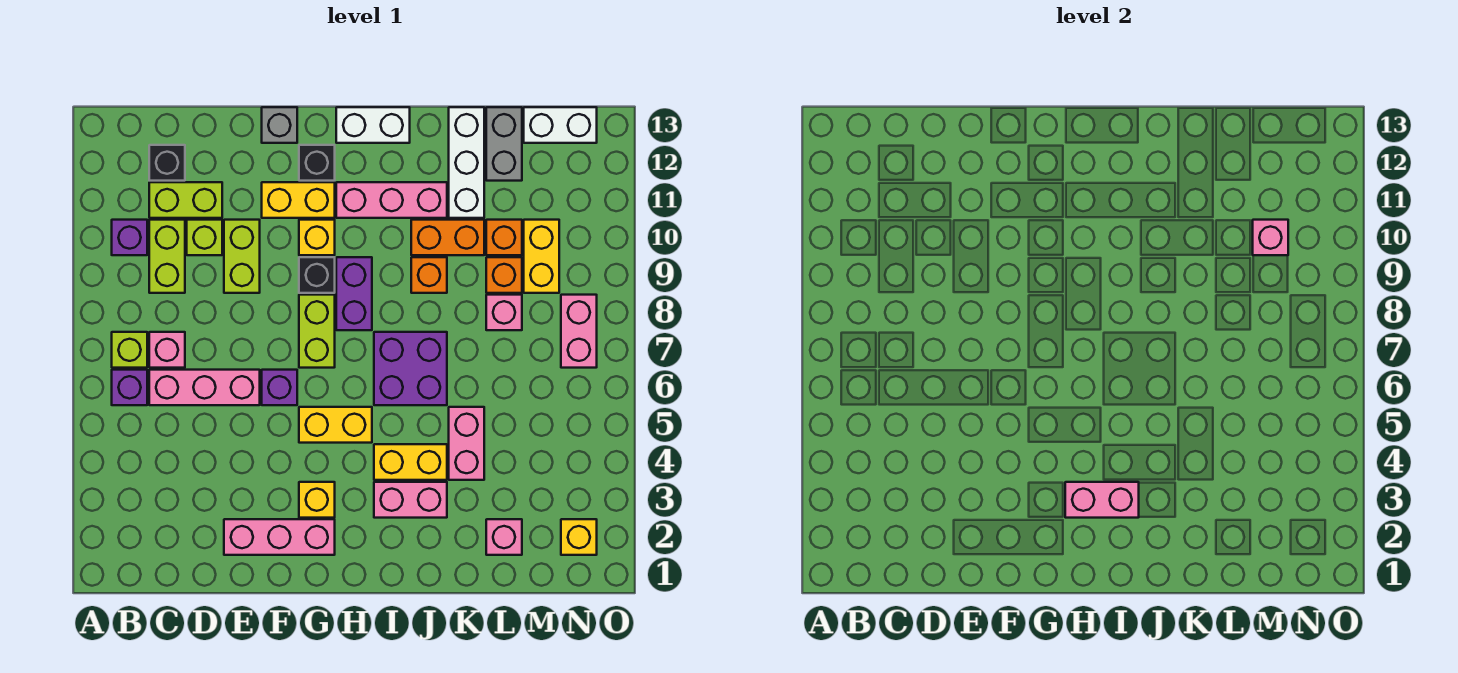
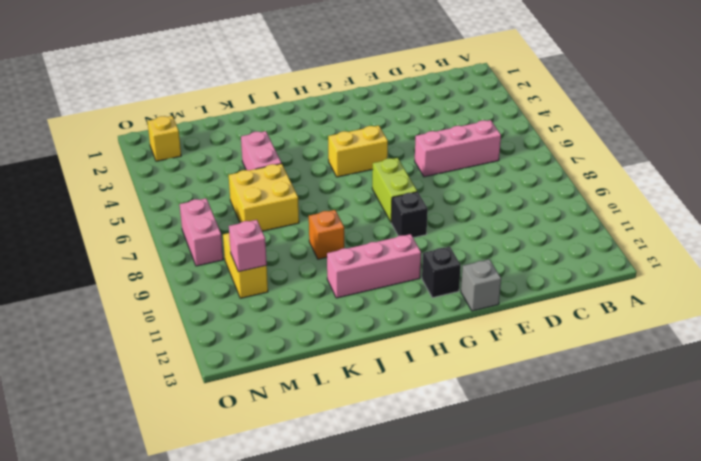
yellow brick K6:L7 level 1 -> none
none -> purple brick B6 level 1
none -> lime brick B7 level 1
none -> purple brick B10 level 1
none -> pink brick C7 level 1

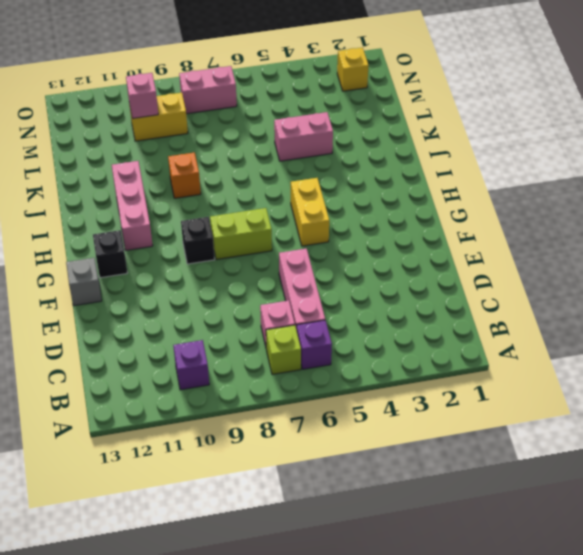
none -> lime brick C9:C10 level 1
none -> lime brick C11:D11 level 1
none -> black brick C12 level 1
none -> lime brick D10 level 1

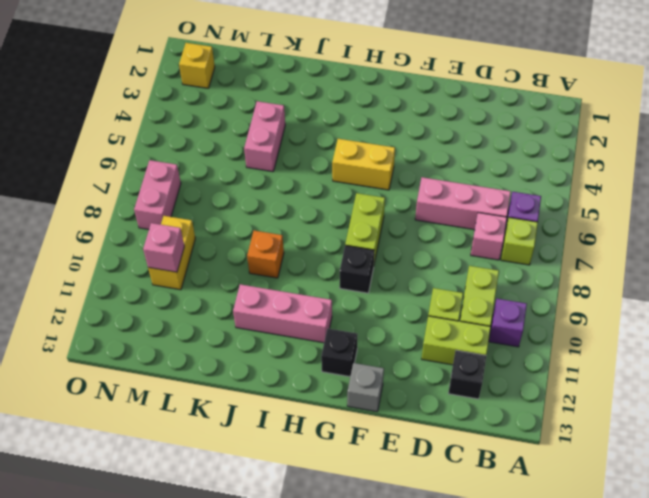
none -> pink brick E2:G2 level 1
none -> lime brick E9:E10 level 1
none -> purple brick F6 level 1
none -> yellow brick F11:G11 level 1

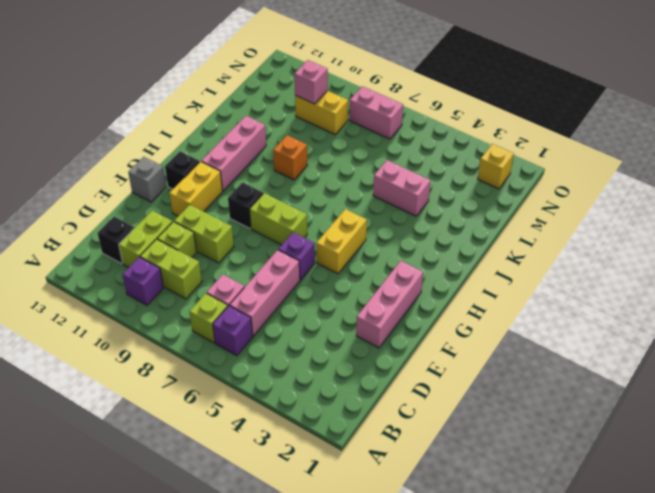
none -> yellow brick G3 level 1
none -> yellow brick G10 level 1
none -> purple brick H8:H9 level 1
none -> white brick H13:I13 level 1

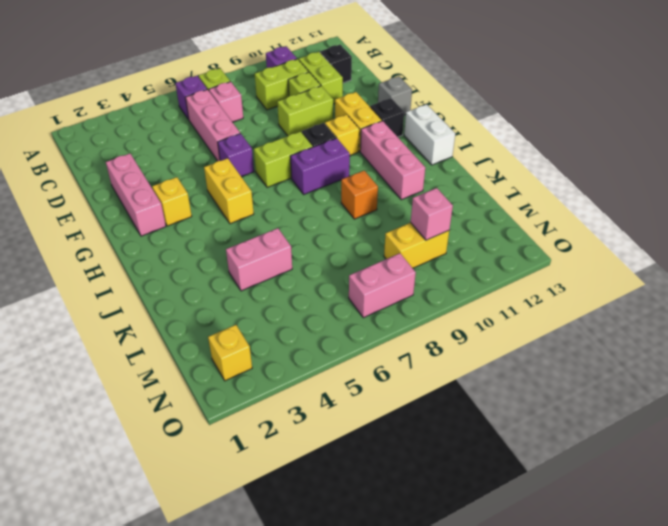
none -> pink brick I3:J3 level 1
none -> yellow brick I4:J4 level 1
none -> purple brick I6:J7 level 1
none -> orange brick J10:K10 level 1

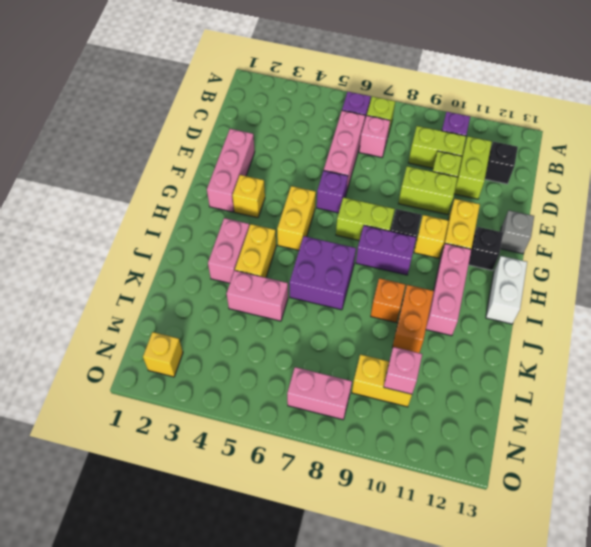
none -> white brick K11:K13 level 1
none -> pink brick L2 level 1
none -> pink brick L8 level 1
none -> orange brick L9 level 1

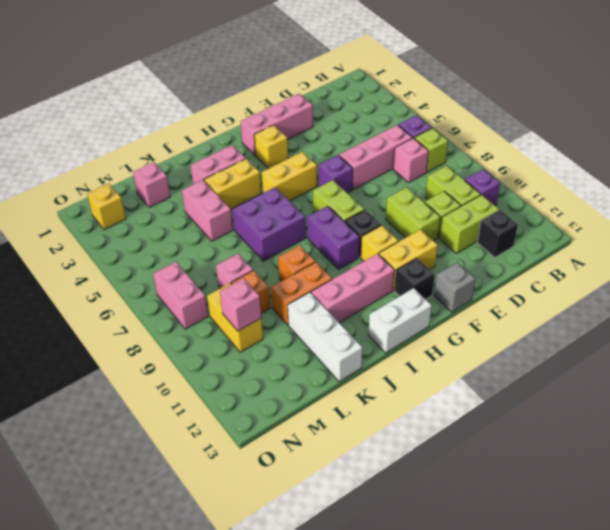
none -> orange brick L10 level 1
none -> grey brick L12:L13 level 1
none -> white brick M13:N13 level 1
none -> pink brick H3:I3 level 2

